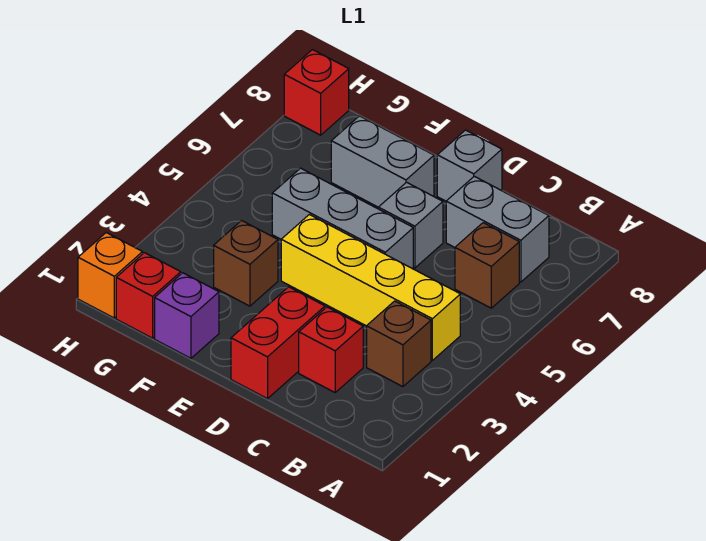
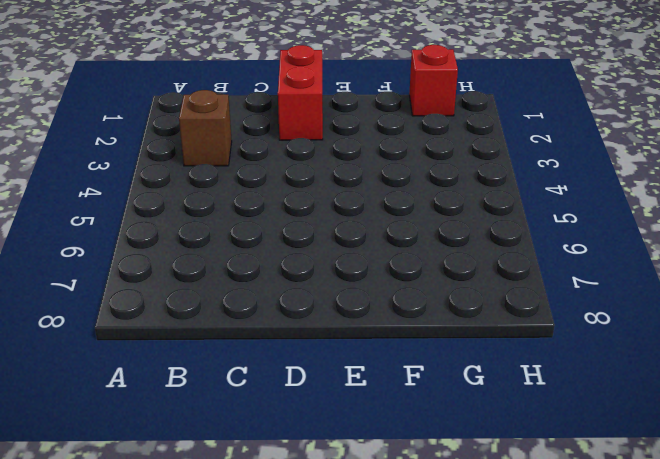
none -> yellow brick B4:E4 level 1
none -> brown brick B6 level 1
none -> grey brick B7:C7 level 1

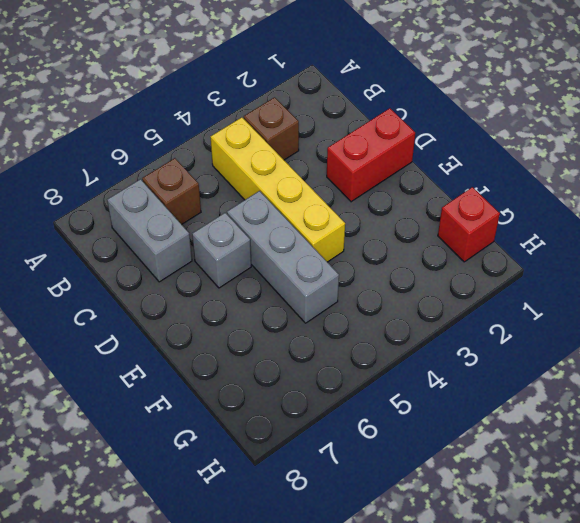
none -> red brick C2 level 1
none -> grey brick D8 level 1
none -> grey brick E7:F7 level 1

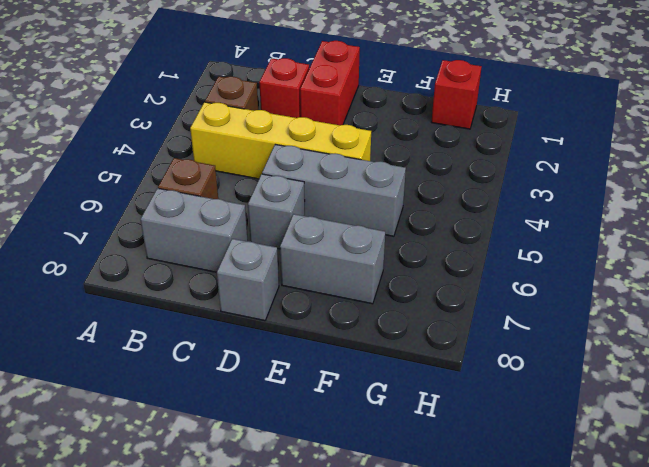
none -> purple brick F1 level 1
none -> brown brick F3 level 1
none -> orange brick H1 level 1

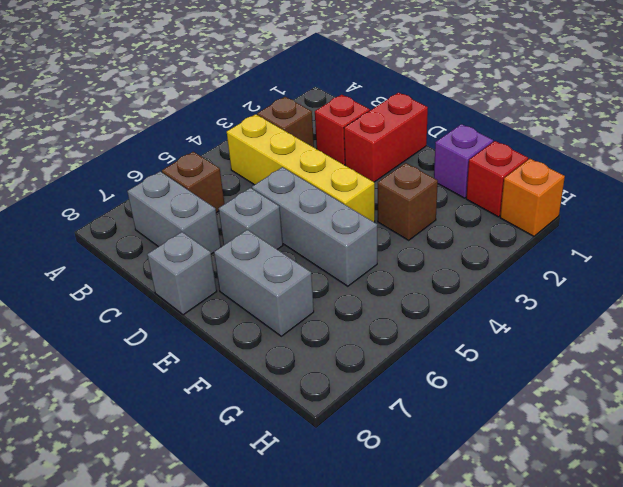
none -> red brick H8 level 1

